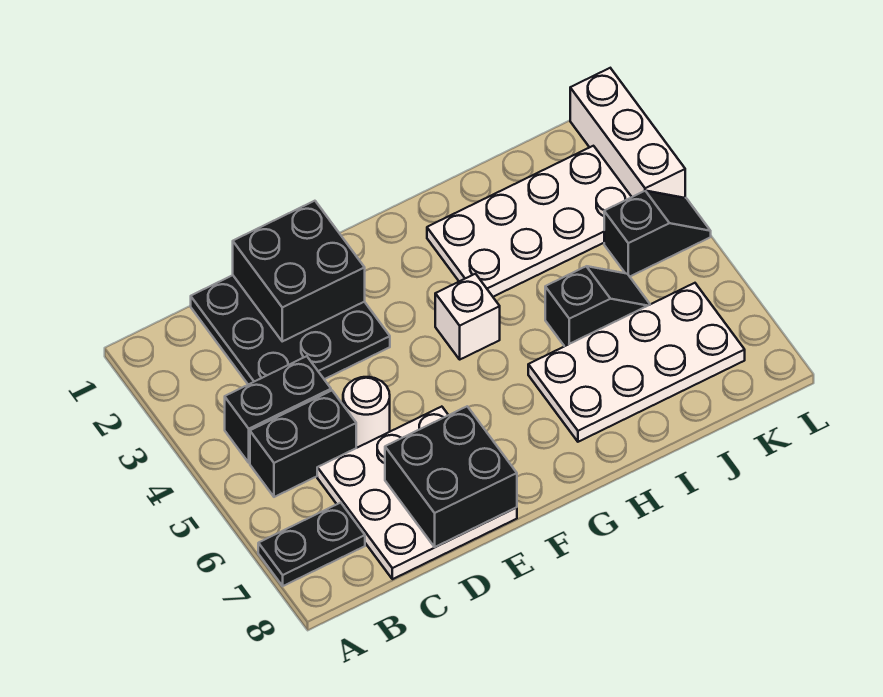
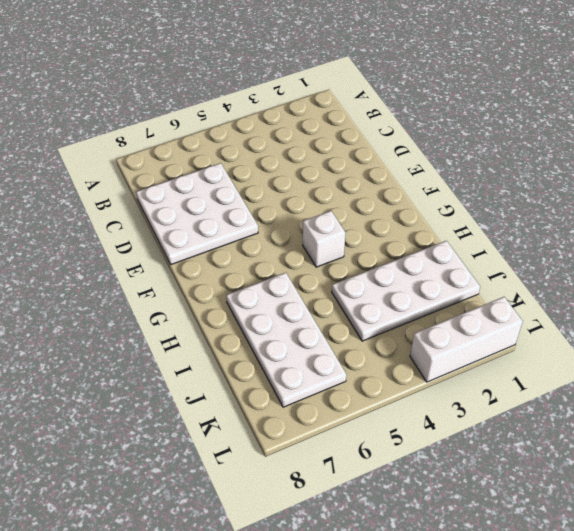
white plate I1:J4 level 1 -> white plate H2:K3 level 1
none -> black plate A7:B7 level 1
none -> black brick B4:C4 level 1
none -> black brick B5:C5 level 1

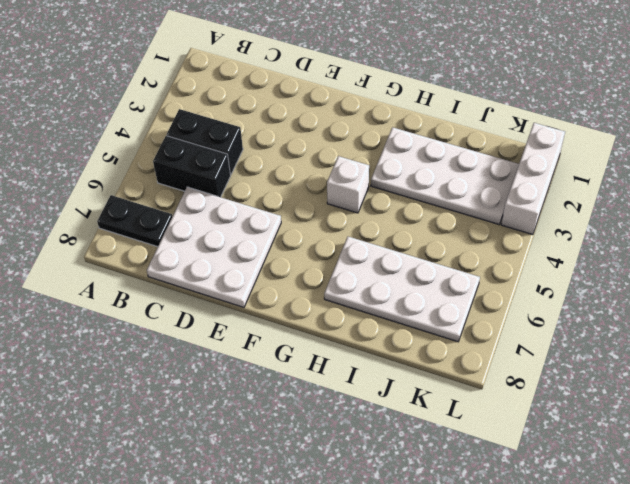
none -> black plate C1:E3 level 1
none -> white round brick D5 level 1
none -> black slope I5:J5 level 1 top I

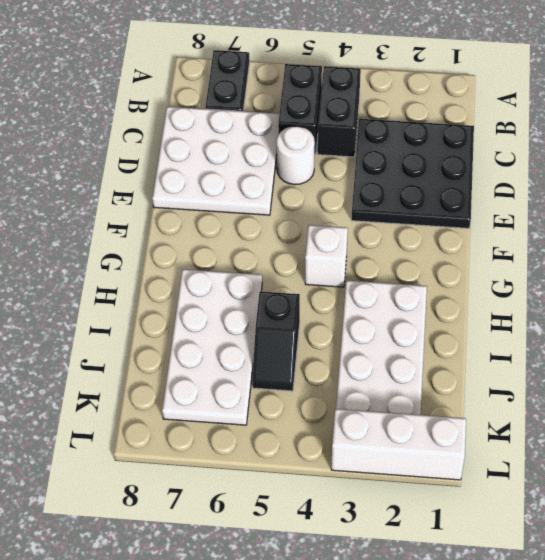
none -> black slope K4:L4 level 1 top K
none -> black brick D1:E2 level 2
none -> black brick D7:E8 level 2

